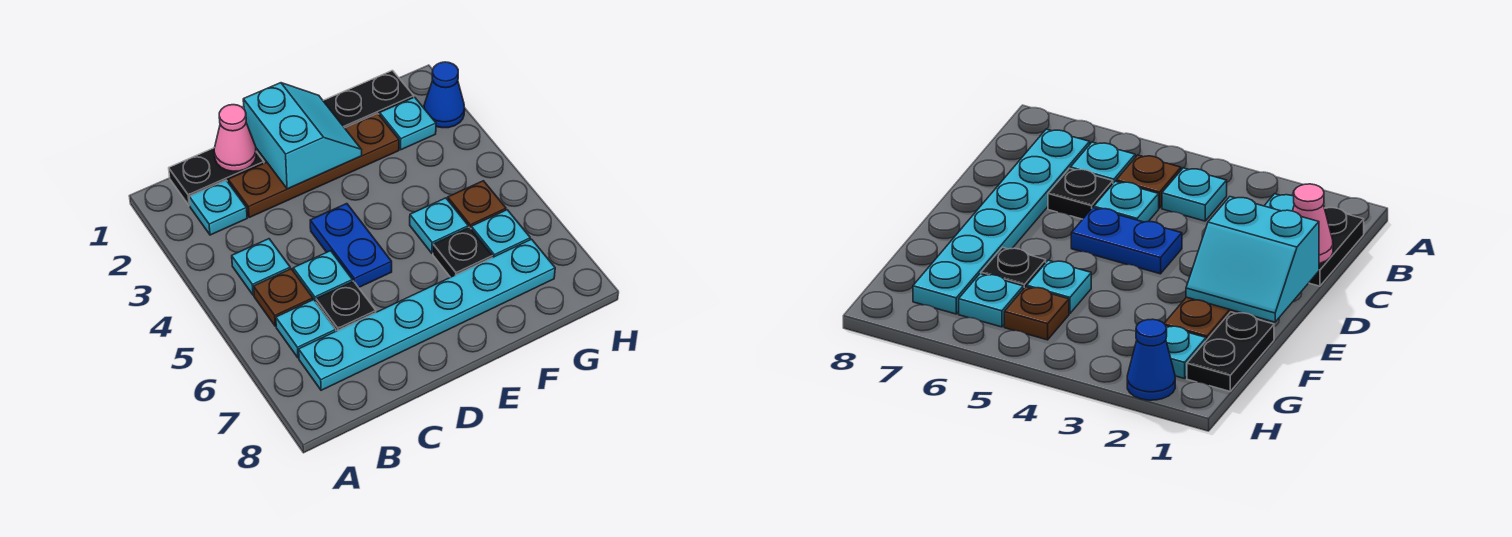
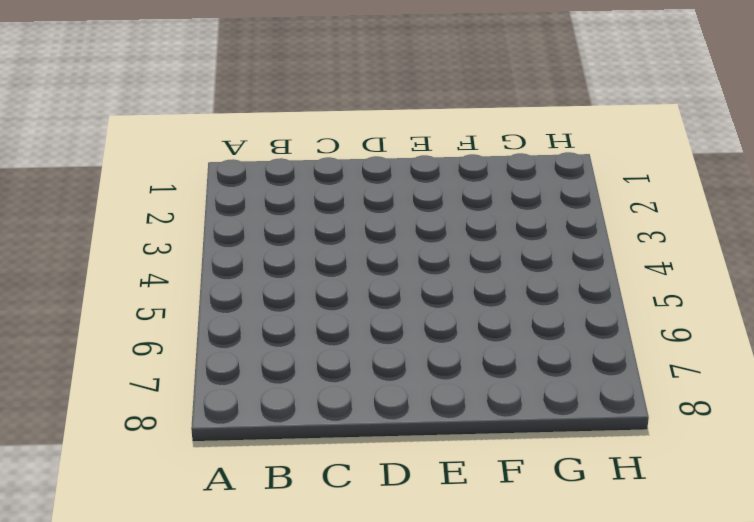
none -> black plate B1:C1 level 1
none -> cyan plate B2 level 1
none -> cyan plate B4 level 1

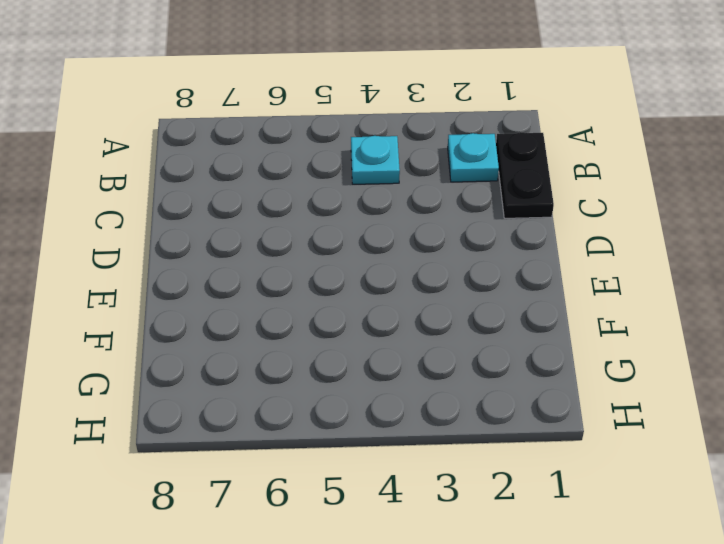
none -> brown plate B5 level 1
none -> cyan plate B6 level 1
none -> cyan plate B7:G7 level 1

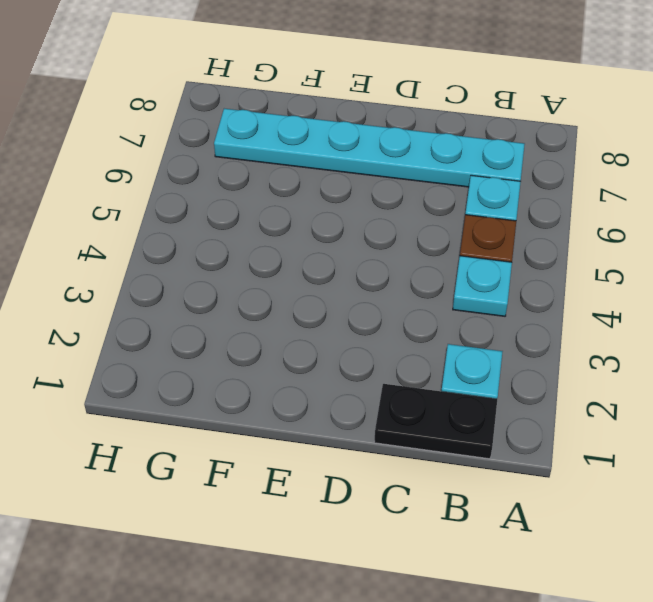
none -> brown plate C2:F2 level 1
none -> cyan plate C5 level 1
none -> black plate C6 level 1

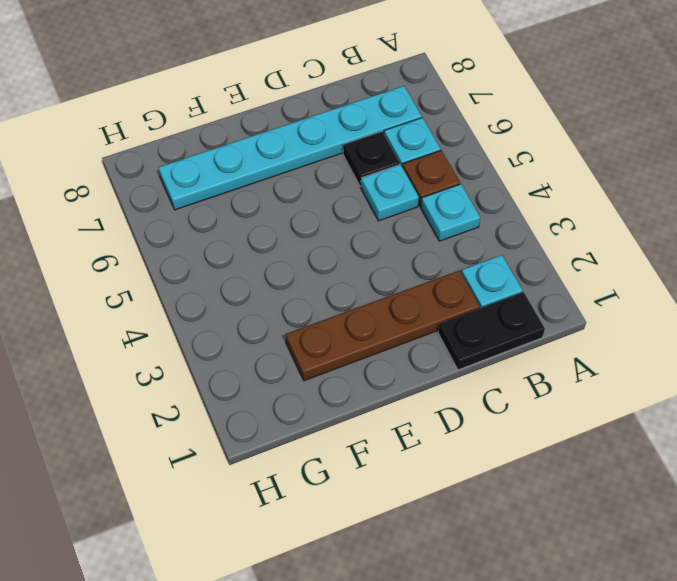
none -> blue plate D4:D5 level 1
none -> black plate F1:G1 level 1
none -> cyan plate F5 level 1

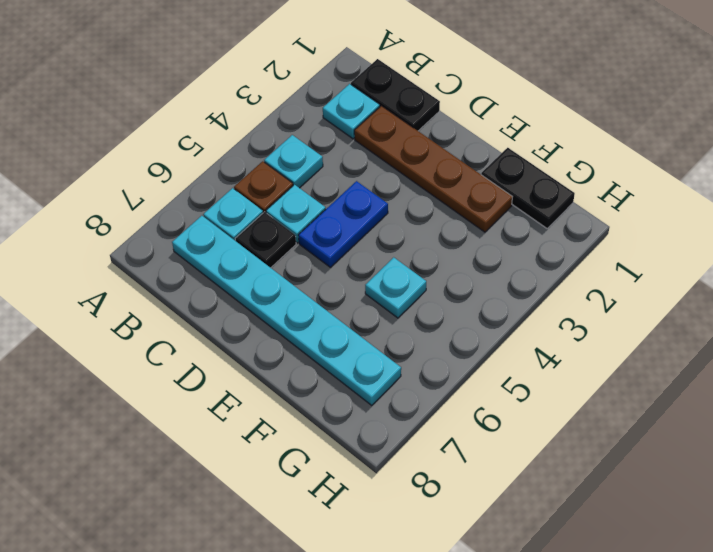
none -> black plate F6 level 1
none -> cyan plate G2 level 1
none -> brown plate G5 level 1

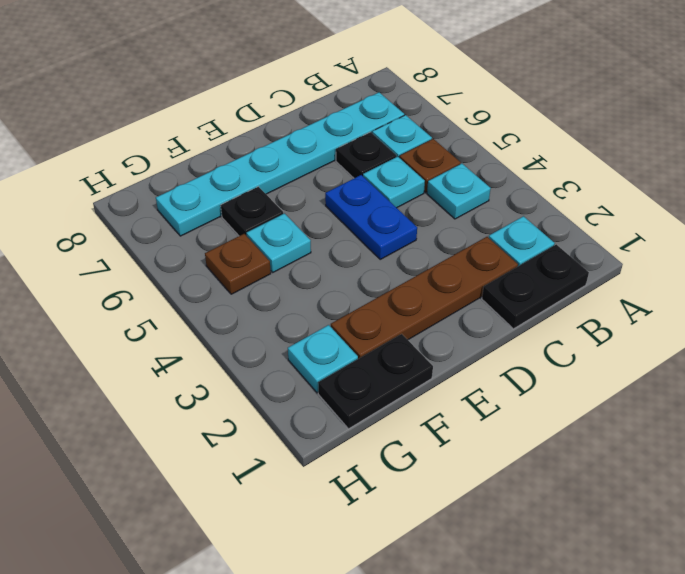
none -> cyan plate G6 level 1
none -> blue cone H2 level 1
none -> pink cone C1 level 2

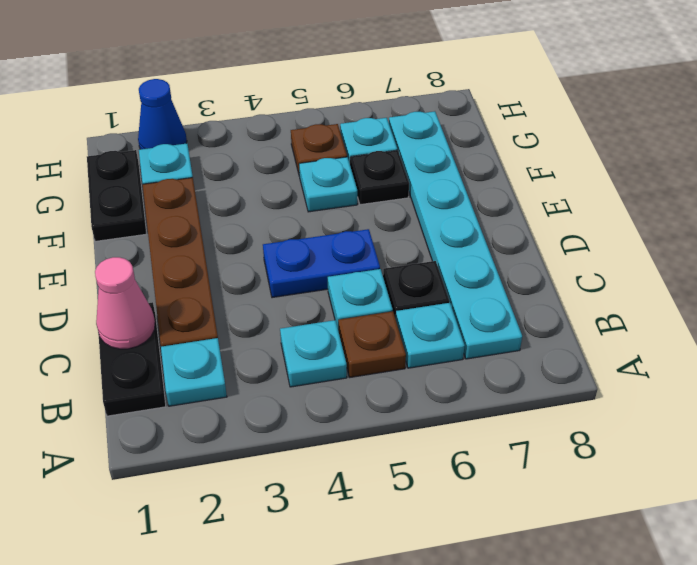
none -> cyan slope D1:E2 level 2 top D

